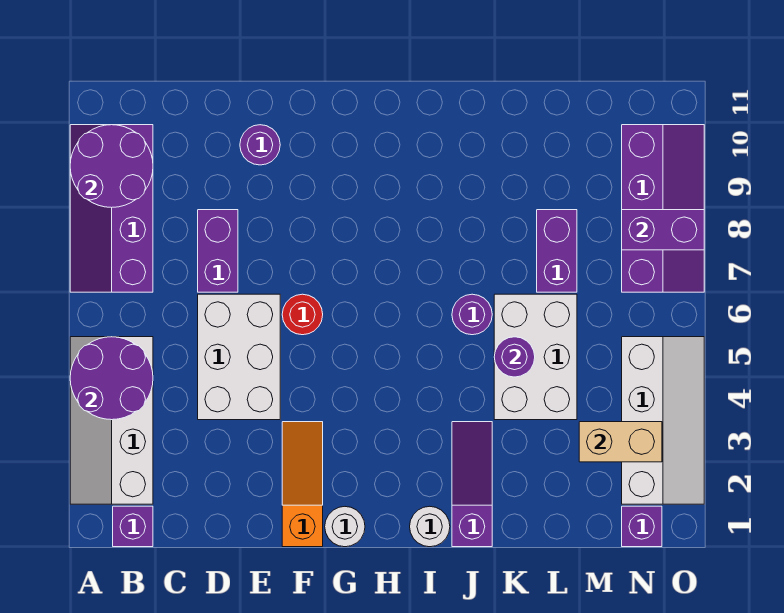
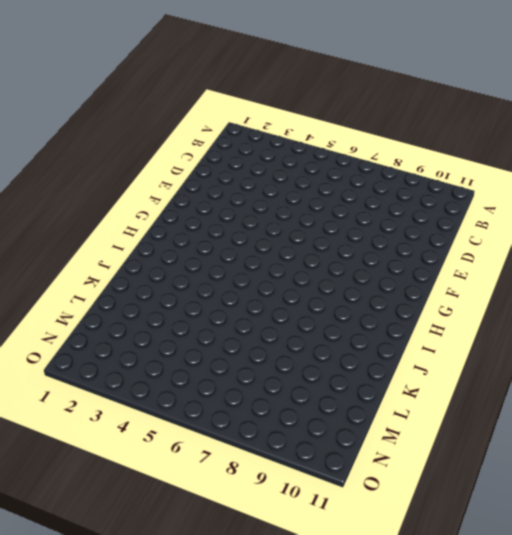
none -> white slope A2:B5 level 1 top B
none -> purple slope A7:B10 level 1 top B
none -> purple brick B1 level 1

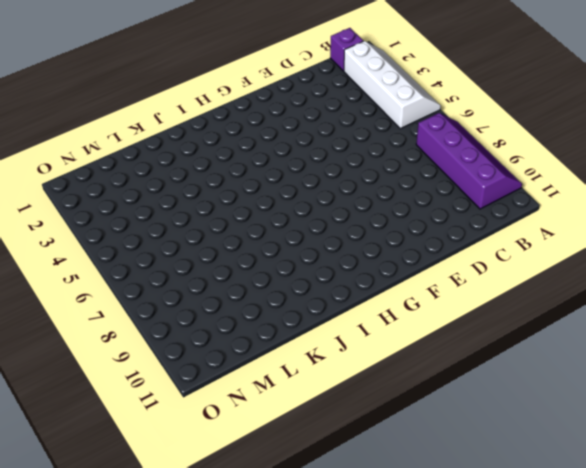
none -> white brick D4:E6 level 1
none -> purple brick D7:D8 level 1
none -> purple round brick E10 level 1

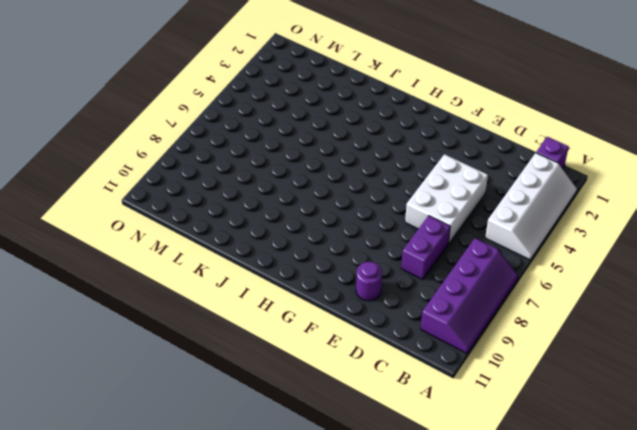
none -> orange slope F1:F3 level 1 top 1
none -> red round brick F6 level 1
none -> white round brick G1 level 1

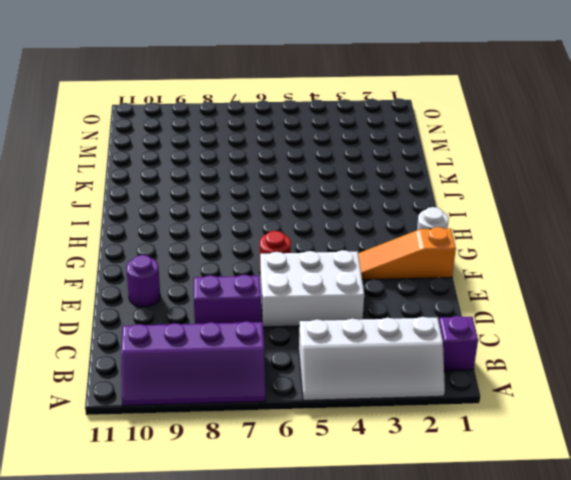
none -> white round brick I1 level 1
none -> purple slope J1:J3 level 1 top 1
none -> purple round brick J6 level 1

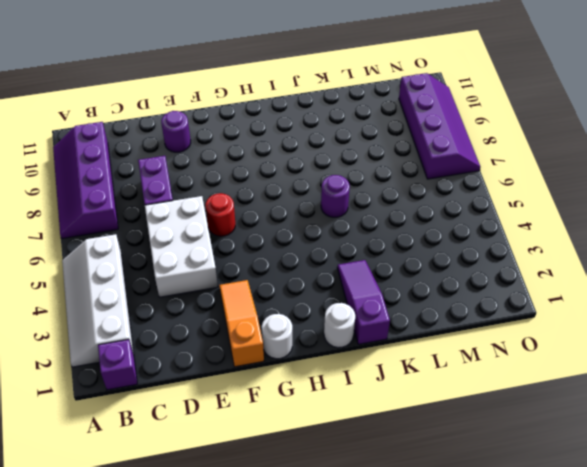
none -> white brick K4:L6 level 1
none -> purple brick L7:L8 level 1
none -> purple brick N1 level 1

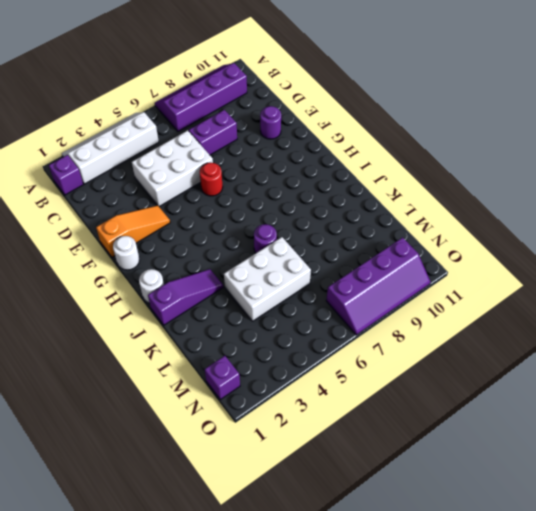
none -> purple brick L7:L8 level 1
none -> white slope N2:O5 level 1 top N
none -> purple round brick A4:B5 level 2

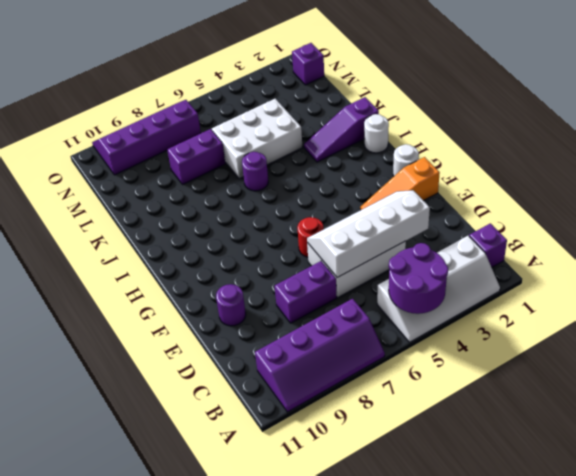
white slope D3:E6 level 2 top D -> white slope N2:O5 level 1 top N
none -> purple round brick A9:B10 level 2
none -> purple round brick K5 level 2
none -> tan brick M3:N3 level 2

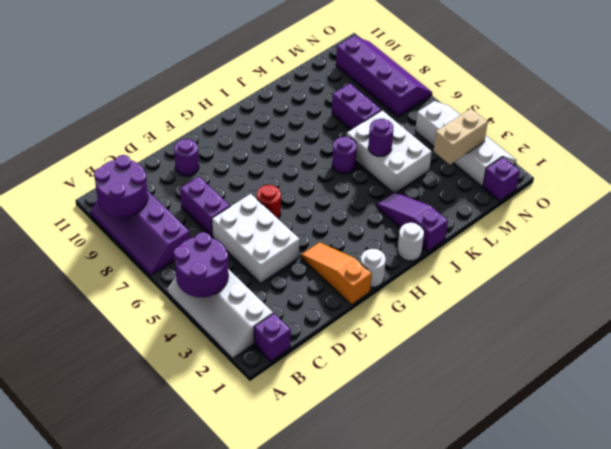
none -> purple brick N8:O8 level 2

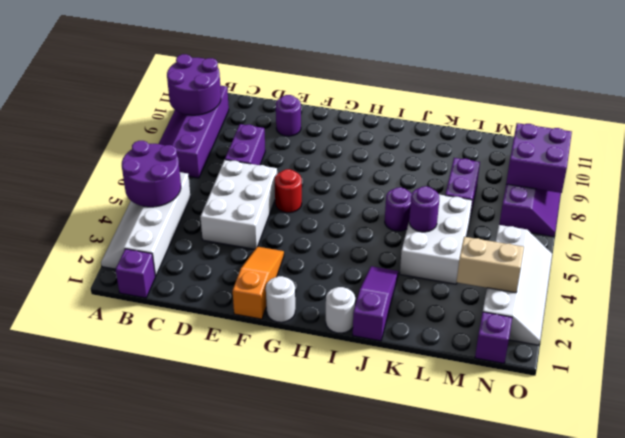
purple brick N8:O9 level 2 -> purple brick N8:O8 level 2

